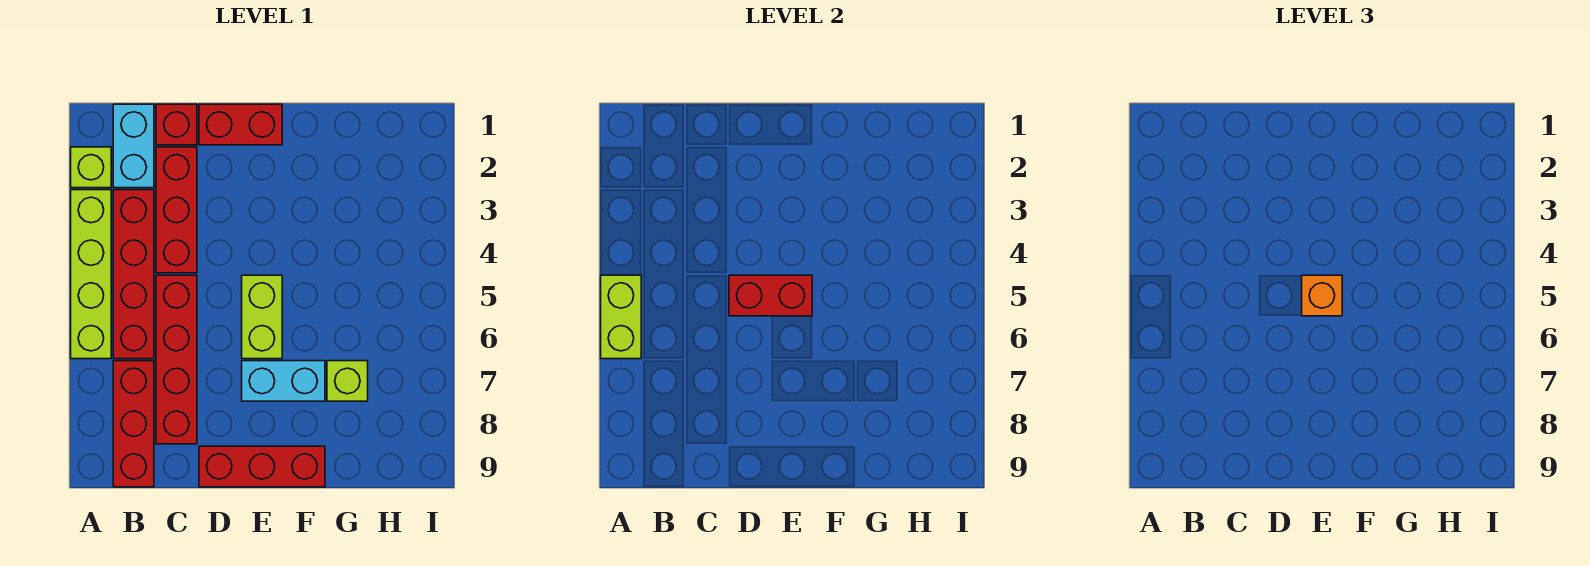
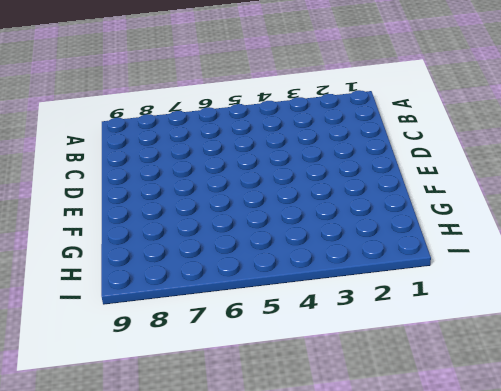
none -> lime brick A2 level 1
none -> lime brick A3:A6 level 1
none -> cyan brick B1:B2 level 1

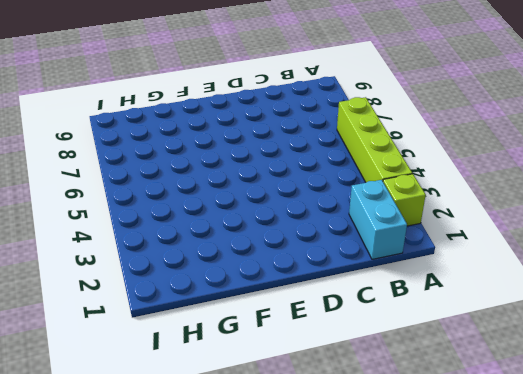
none -> red brick B3:B6 level 1
none -> red brick B7:B9 level 1
none -> red brick C1 level 1

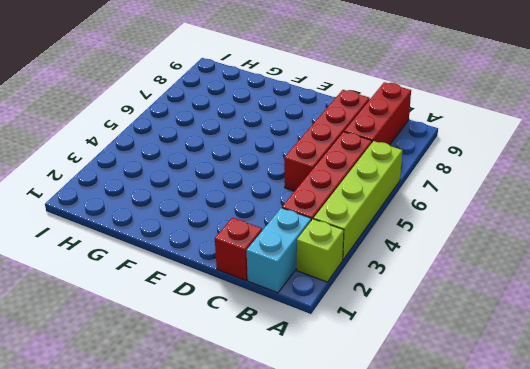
none -> red brick C2:C4 level 1
none -> red brick D1:E1 level 1
none -> red brick D9:F9 level 1

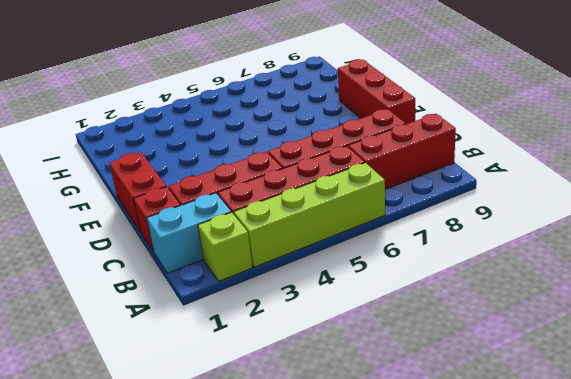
none -> lime brick E5:E6 level 1
none -> cyan brick E7:F7 level 1
none -> lime brick G7 level 1

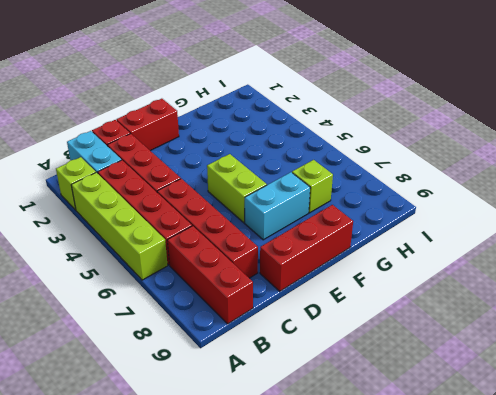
none -> lime brick A5:A6 level 2
none -> red brick D5:E5 level 2
none -> orange brick E5 level 3

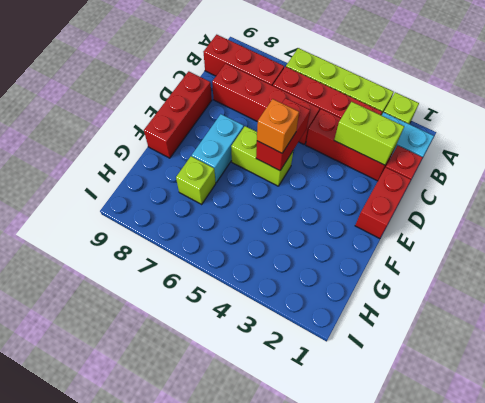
lime brick C2:C3 level 2 -> lime brick A5:A6 level 2

